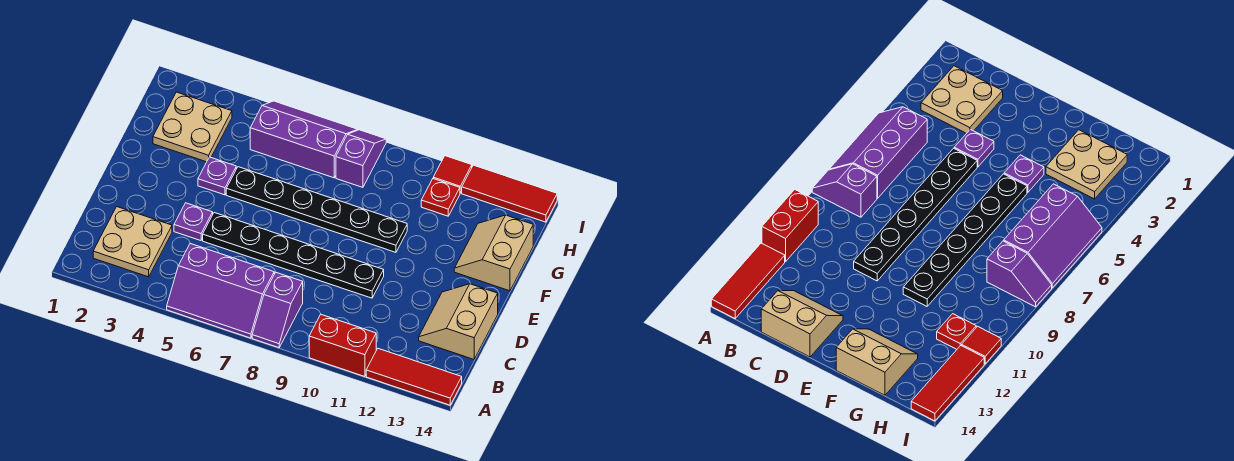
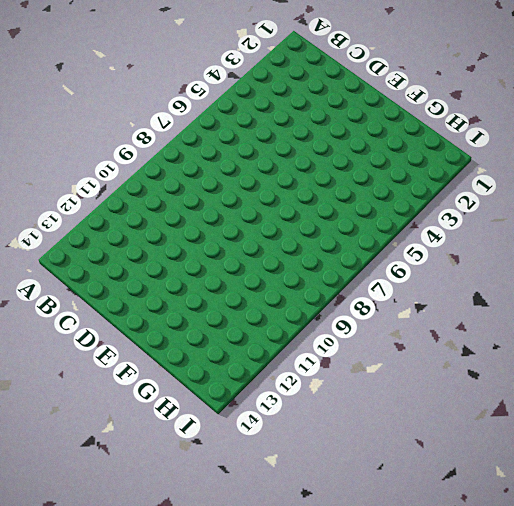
none -> purple slope A5:B7 level 1 top B
none -> purple slope A8:B8 level 1 top B
none -> red brick A10:A11 level 1

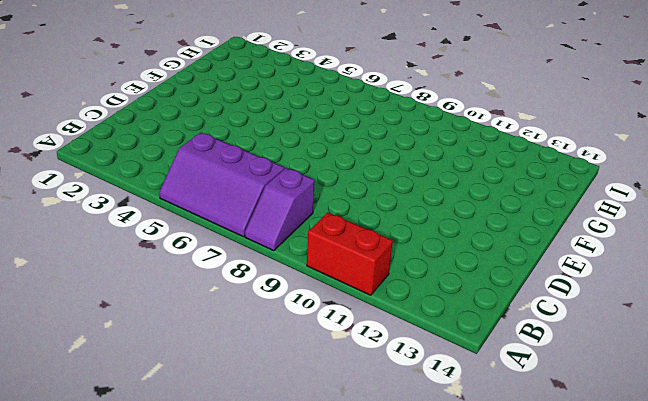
none -> red tile A12:A14 level 1
none -> tan plate B2:C3 level 1
none -> tan slope C13:D14 level 1 top 14

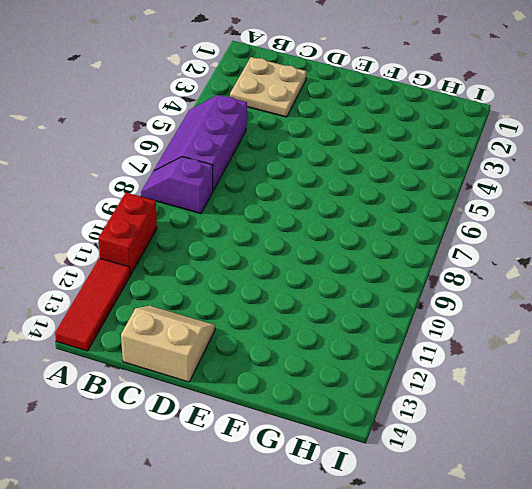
none -> purple plate D4 level 1
none -> black plate D5:D10 level 1
none -> purple plate F4 level 1

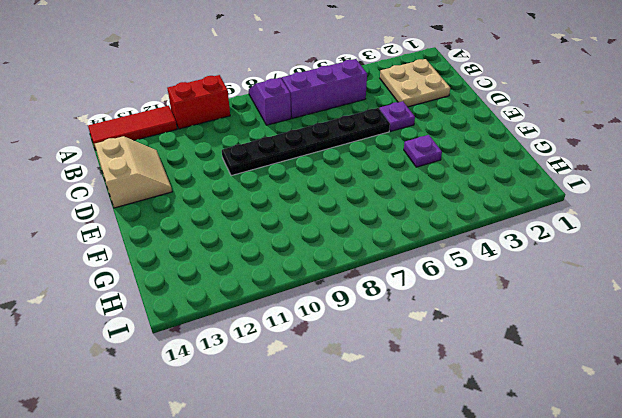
none -> black plate F5:F10 level 1
none -> tan slope F13:G14 level 1 top 14
none -> tan plate G2:H3 level 1

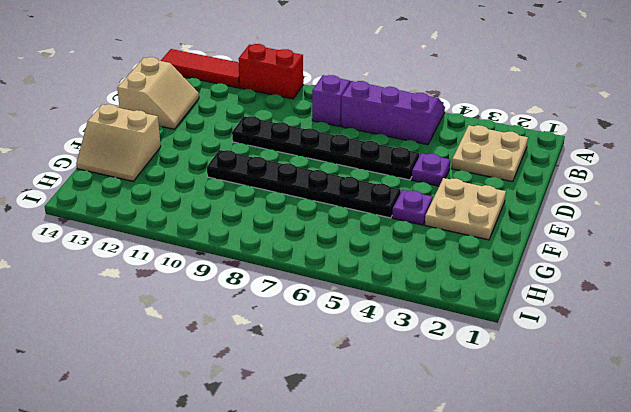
tan plate E2:F3 level 1 -> tan plate G2:H3 level 1
tan slope F13:G14 level 1 top F -> tan slope F13:G14 level 1 top 14
none -> purple slope H5:I7 level 1 top H
none -> purple slope H8:I8 level 1 top H
none -> red plate H11 level 1

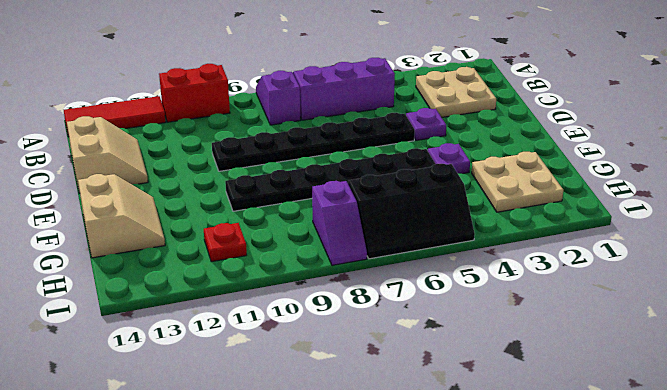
black slope H5:I7 level 1 top H -> purple slope H5:I7 level 1 top H
none -> red tile I11 level 1
none -> red tile I12:I14 level 1

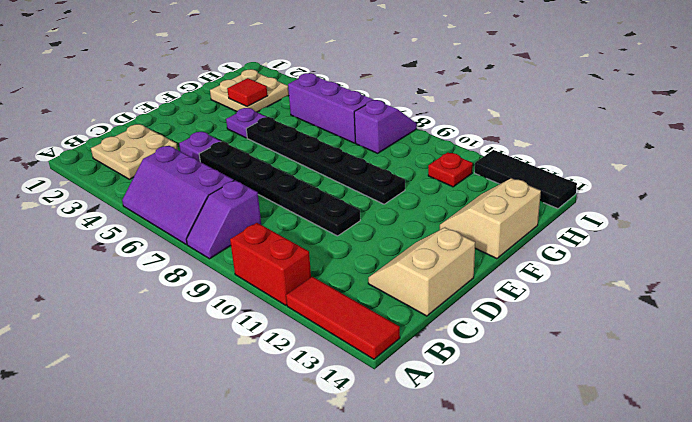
red tile G3 level 2 -> red tile I11 level 1
black tile I12:I14 level 1 -> red tile I12:I14 level 1

